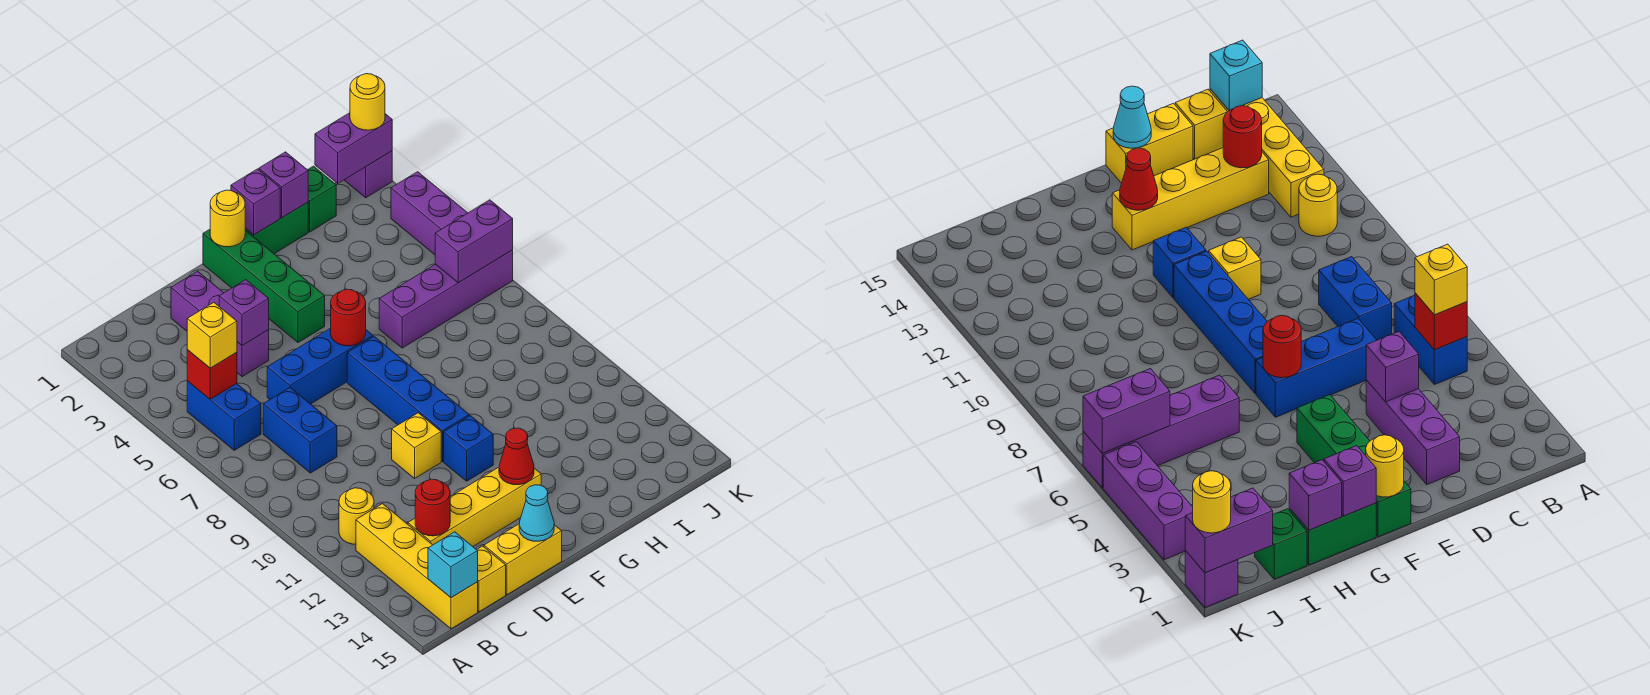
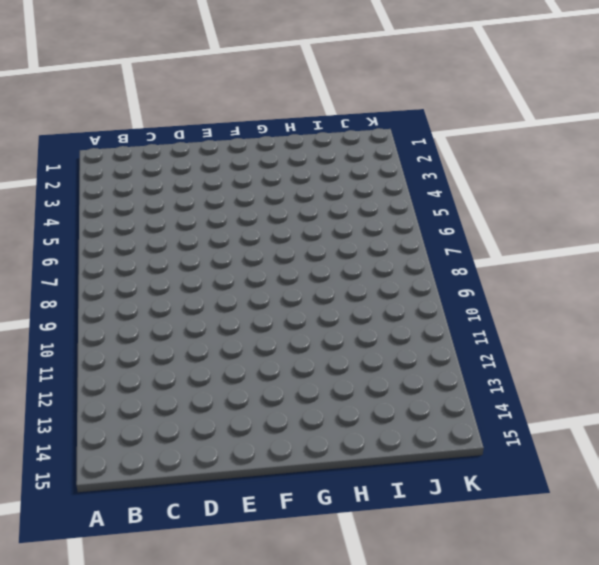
none -> blue brick B5:B6 level 1
none -> yellow round brick B11 level 1
none -> yellow brick B12:B15 level 1
none -> blue brick C7:C8 level 1

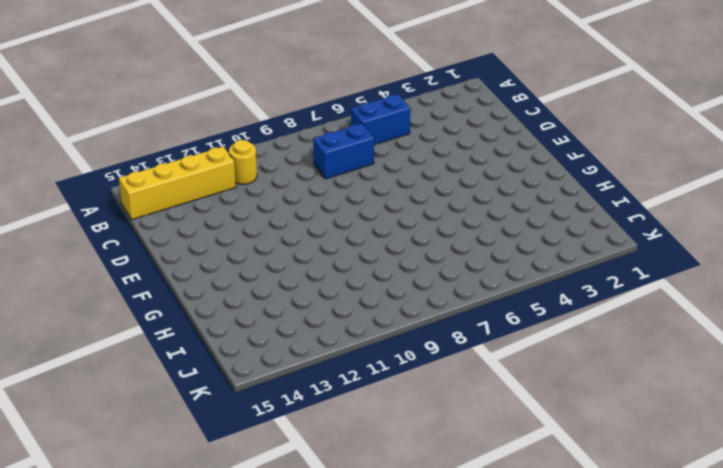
none -> yellow brick C13:F13 level 1
none -> yellow brick C15 level 1
none -> purple brick D2:D4 level 1
none -> blue brick D6:F6 level 1

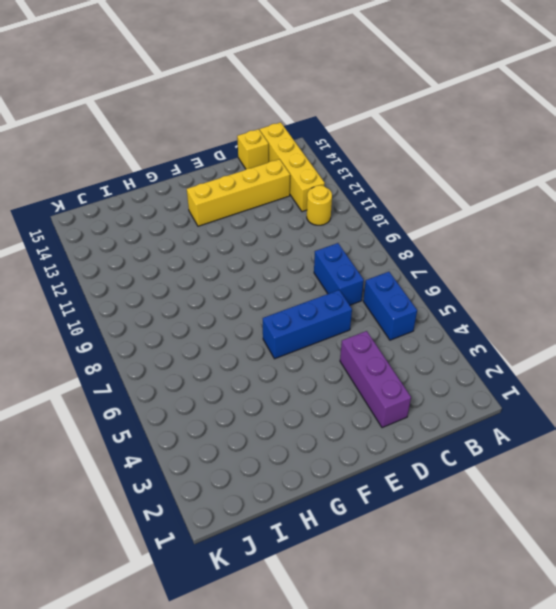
none -> yellow brick D15:E15 level 1
none -> yellow brick E10 level 1
none -> green brick F1:F4 level 1
none -> blue brick F7:F10 level 1

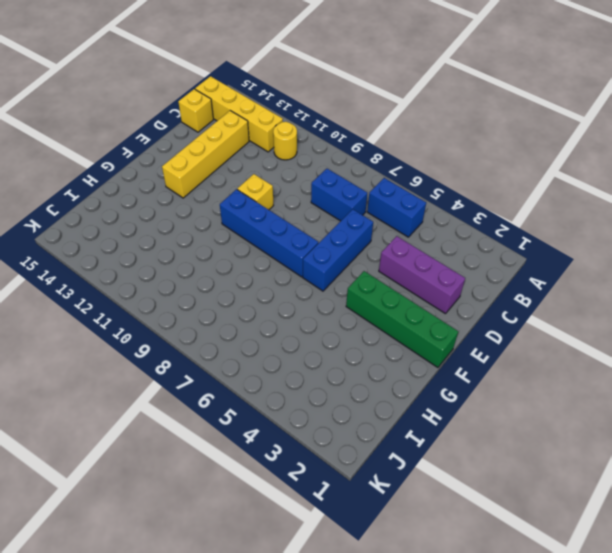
none -> yellow brick D15:E15 level 1
none -> blue brick F11 level 1
none -> green brick G1:H1 level 1
none -> purple brick H6:K6 level 1

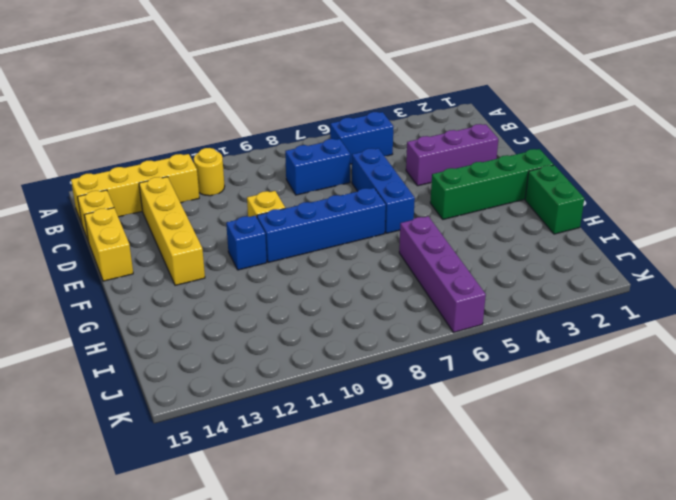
none -> green brick I1 level 1
none -> purple brick K1 level 1
none -> purple brick K3:K5 level 1
none -> red brick B5 level 2

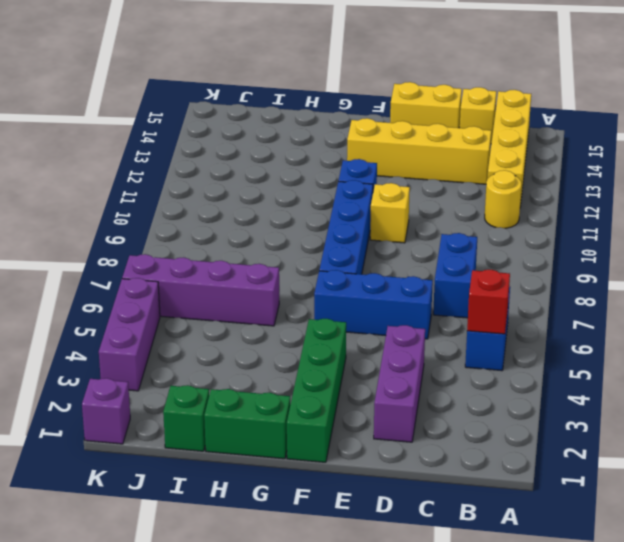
none -> cyan brick B15 level 2
none -> red round brick C13 level 2
none -> purple brick D4 level 2
none -> cyan cone E15 level 2

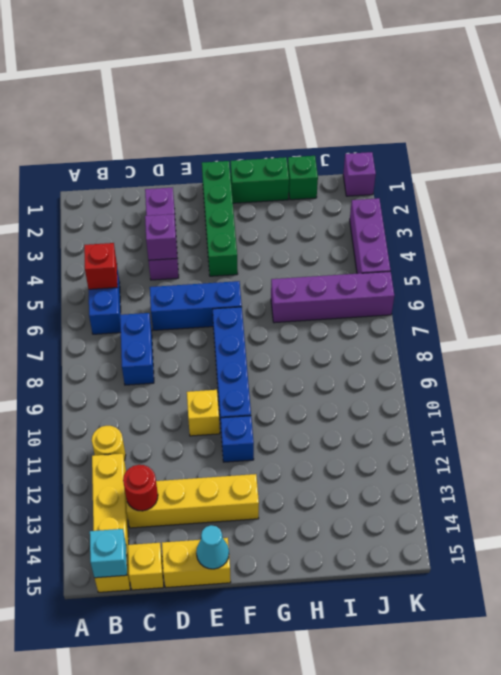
none -> yellow round brick F1 level 2
none -> red round brick F6 level 2
none -> red cone F13 level 2
none -> purple brick G1 level 2

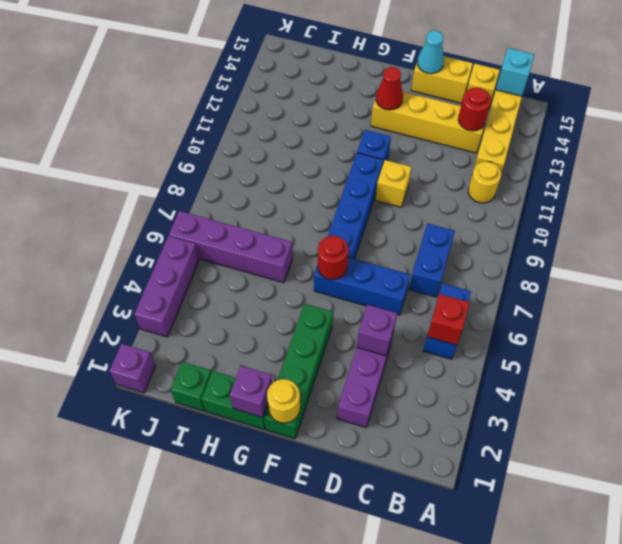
none -> purple brick H1 level 2
none -> purple brick J1:K1 level 2
none -> purple brick J6:K6 level 2
none -> yellow brick B5 level 3

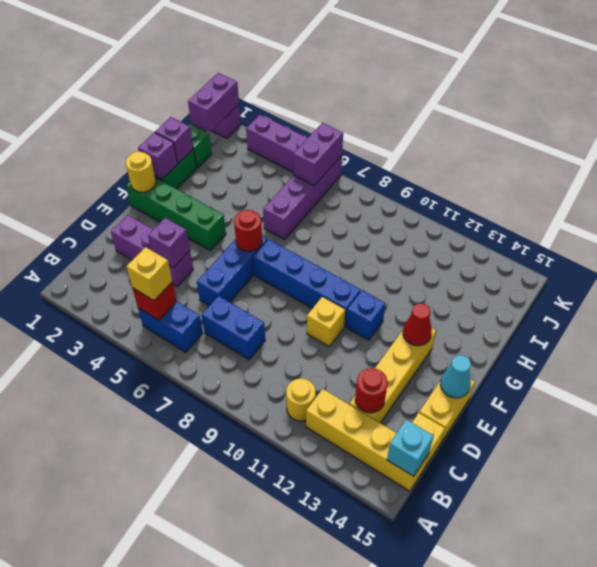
none -> yellow round brick K1 level 3

